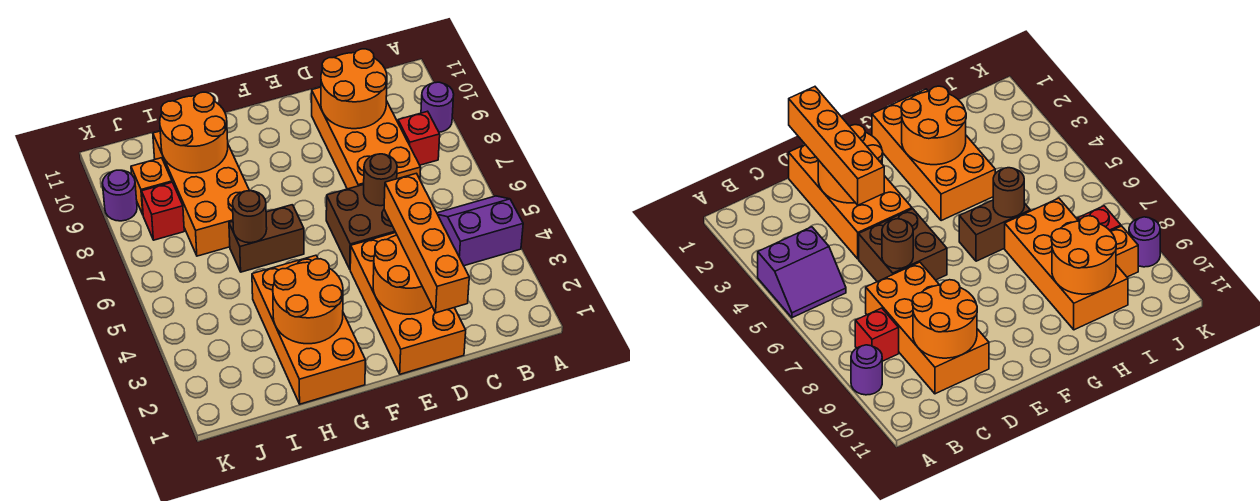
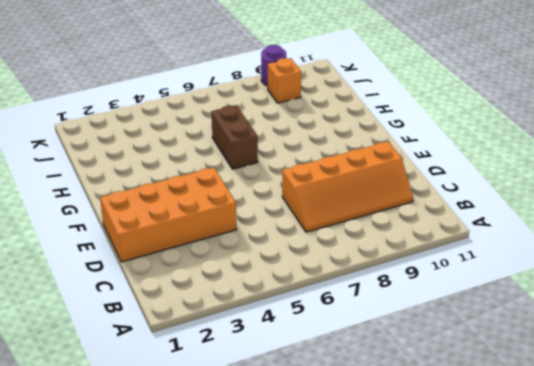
orange slope C7:D10 level 1 top D -> orange brick C7:D10 level 1
none -> purple slope A4:B5 level 1 top 4
none -> purple round brick A9 level 1
none -> red brick B8 level 1

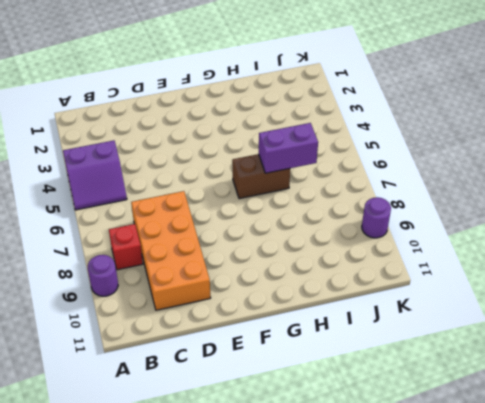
purple brick H6:I6 level 2 -> brown round brick H6 level 2
none -> orange brick D1:E4 level 1
none -> brown brick D5:E6 level 1
none -> orange brick G1:H4 level 1

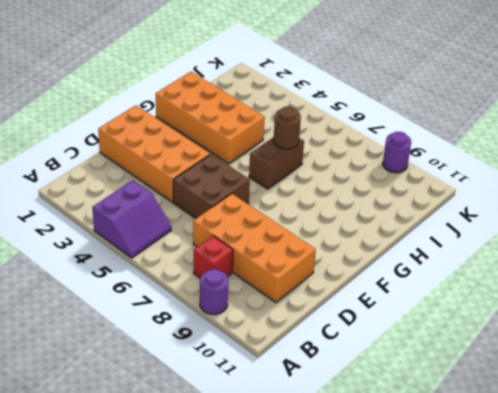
none -> orange brick H7:I10 level 1
none -> red brick J8 level 1
none -> orange brick J9 level 1

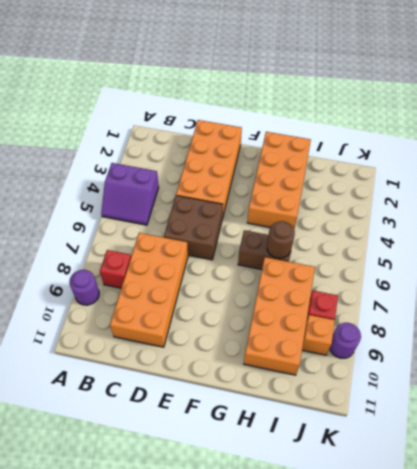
none -> orange round brick C9:D10 level 2
none -> orange round brick D2:E3 level 2
none -> brown round brick D6 level 2

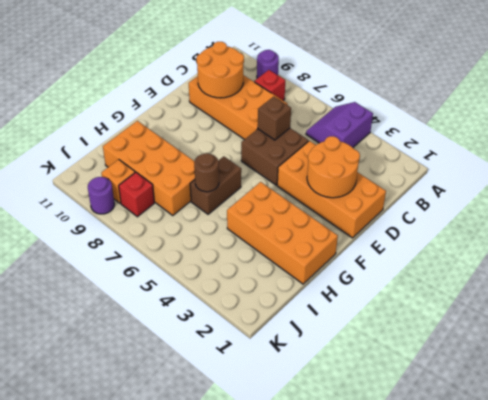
brown brick D6 level 2 -> brown round brick D6 level 2
none -> orange round brick G2:H3 level 2
none -> orange round brick H9:I10 level 2
none -> orange brick D1:D4 level 3

